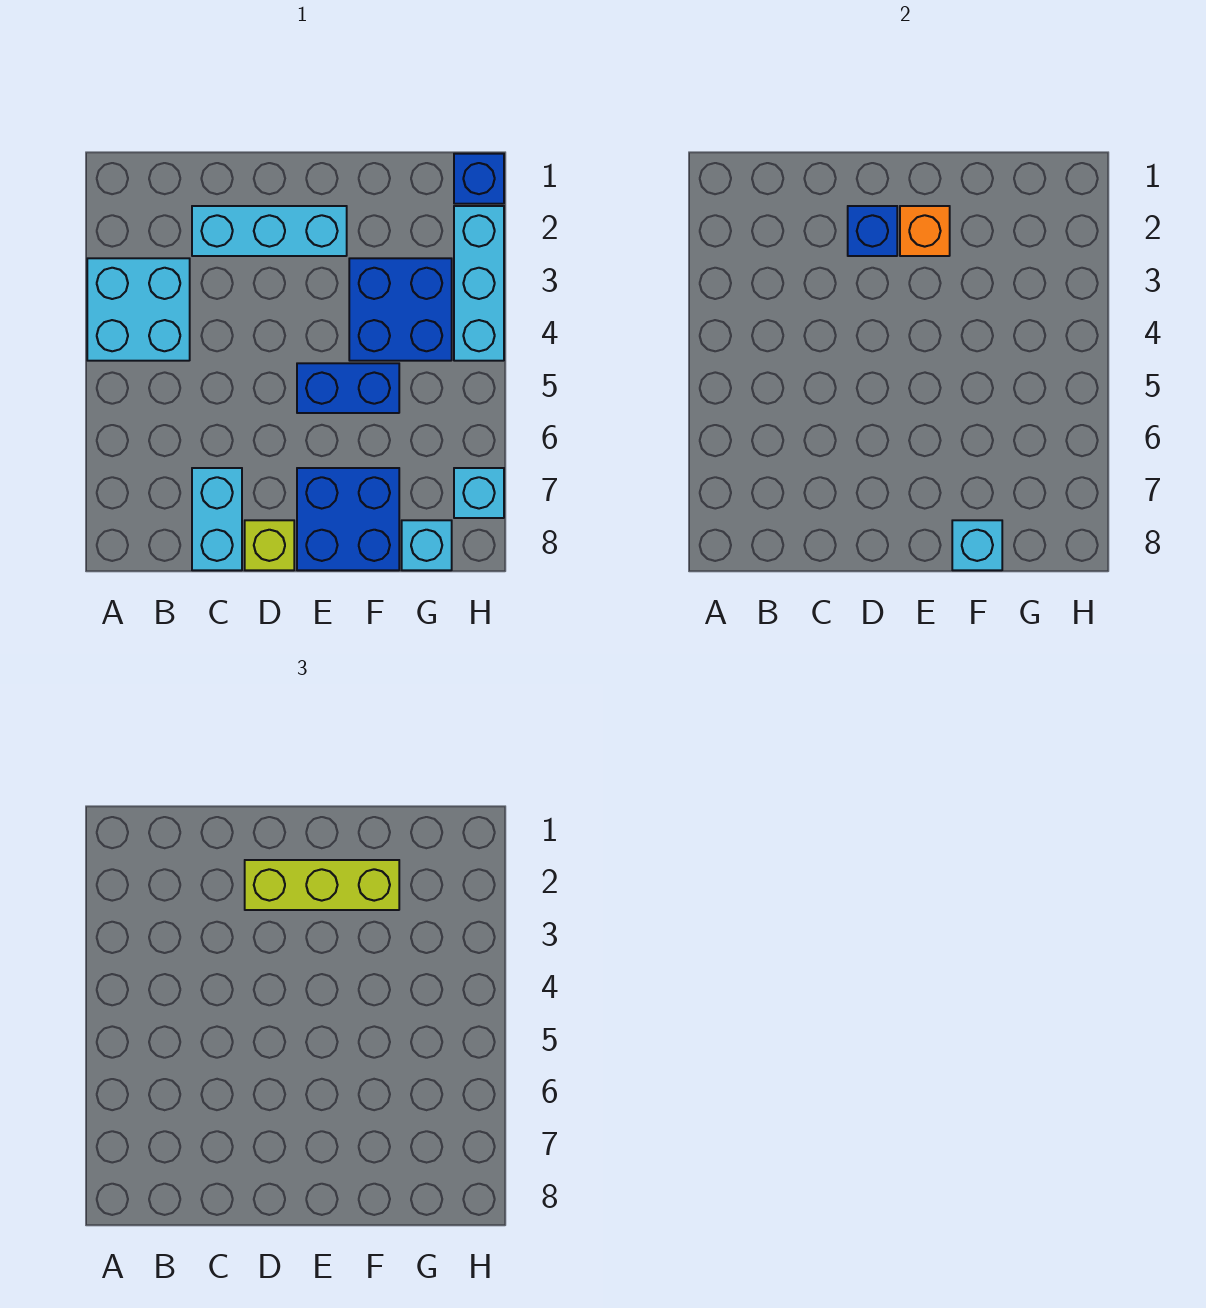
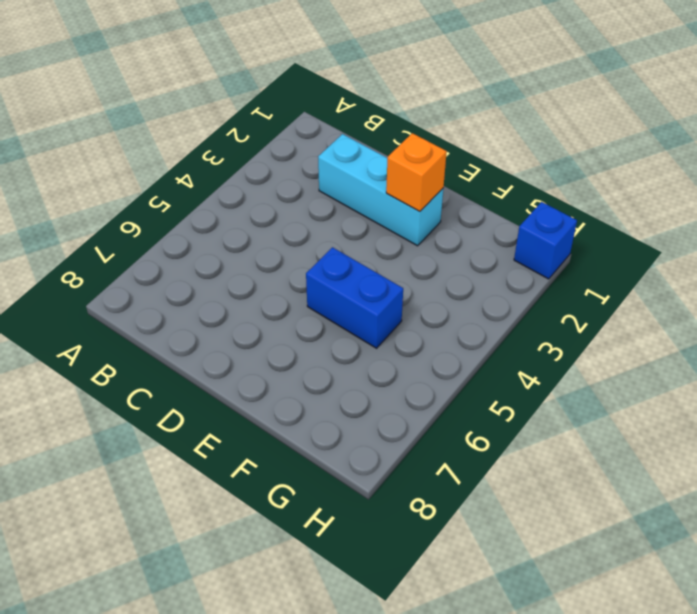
none -> cyan brick A3:B4 level 1
none -> cyan brick C7:C8 level 1
none -> lime brick D8 level 1

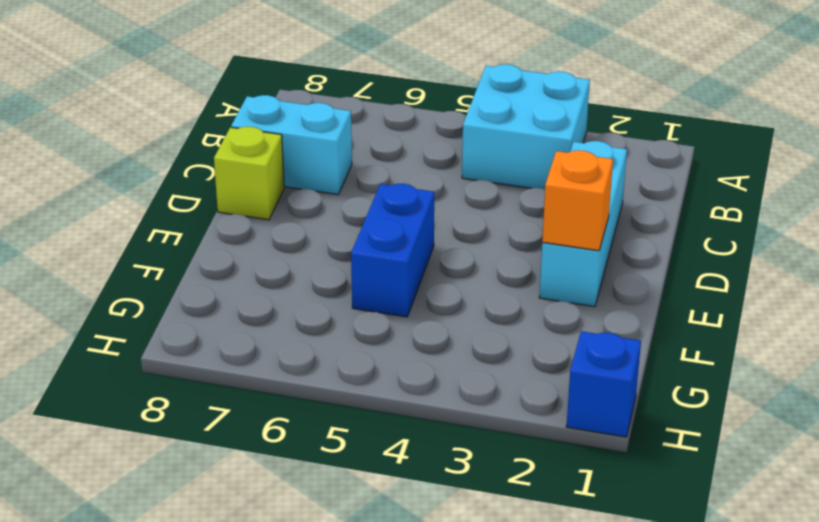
none -> blue brick E7:F8 level 1
none -> blue brick F3:G4 level 1
none -> cyan brick G8 level 1

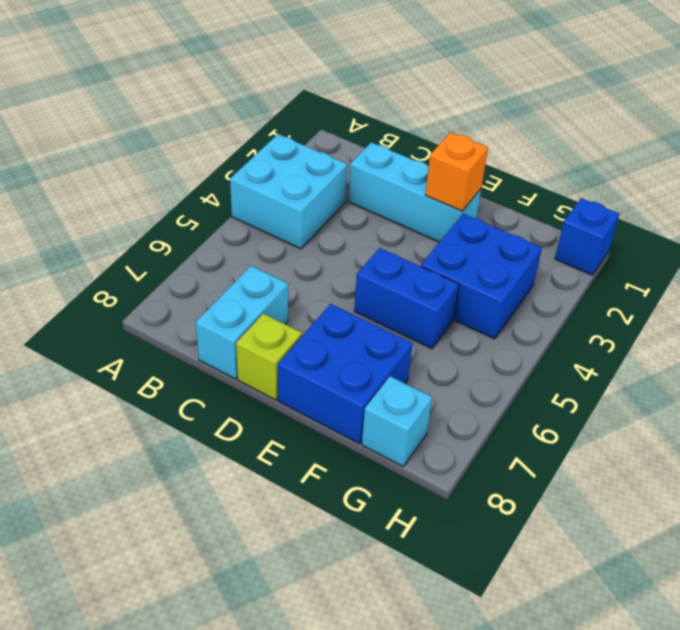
none -> cyan brick H2:H4 level 1
none -> cyan brick H7 level 1
none -> blue brick D2 level 2

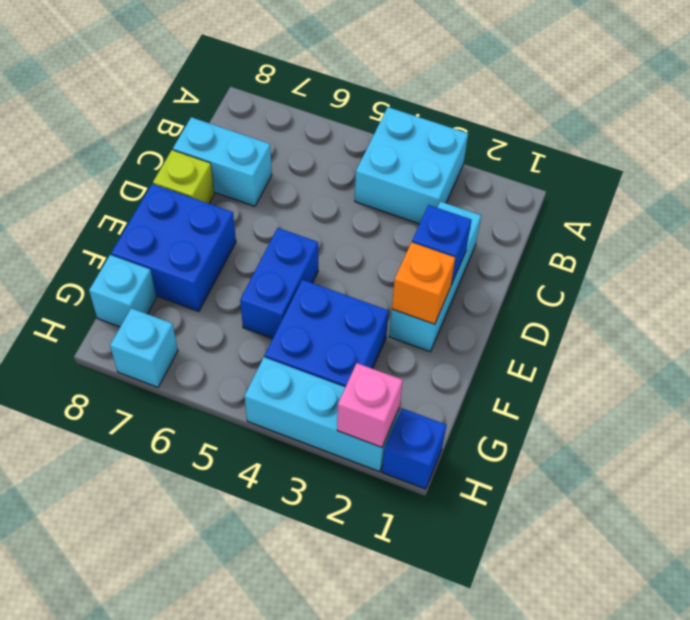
pink brick H2 level 2 -> none
none -> cyan brick F8 level 2
none -> lime brick D2:F2 level 3

